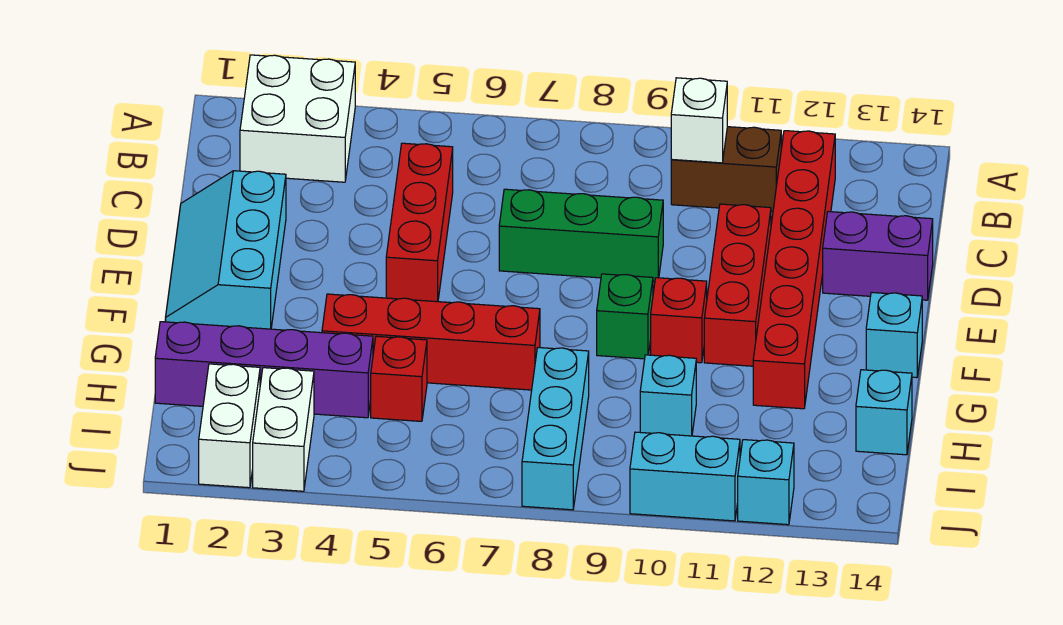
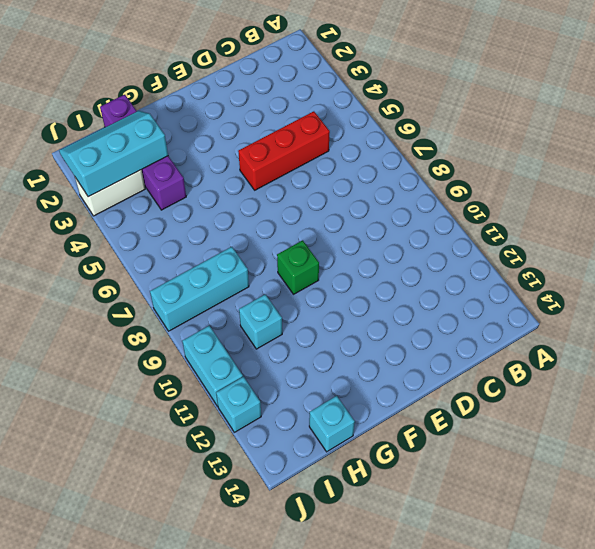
cyan slope H2:J3 level 2 top 3 -> cyan slope D1:F2 level 1 top 2
none -> white brick A2:B3 level 1
none -> brown brick B10:B11 level 1
none -> red brick B12:G12 level 1

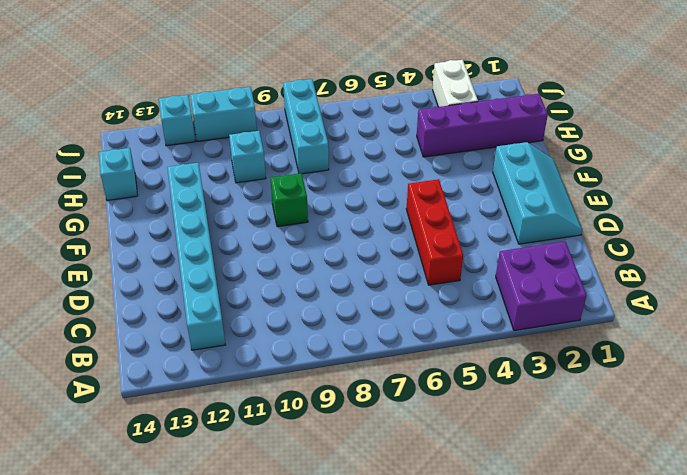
purple brick A2:B3 level 1 -> white brick A2:B3 level 1
cyan brick B12:G12 level 1 -> red brick B12:G12 level 1
none -> brown brick B10:B11 level 1
none -> green brick D7:D9 level 1
none -> red brick D11:F11 level 1

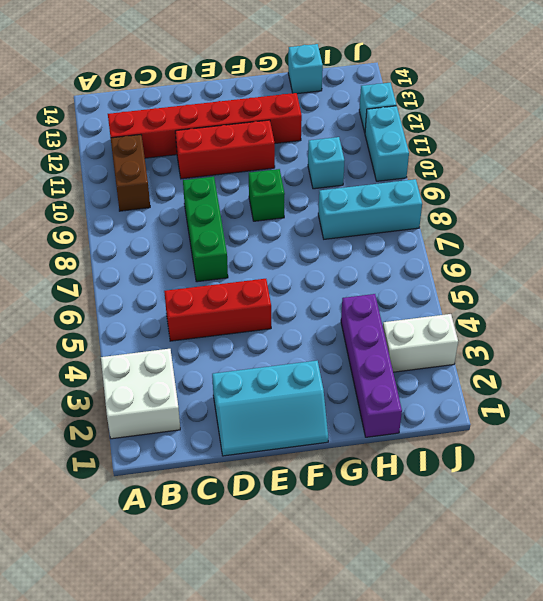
none -> purple brick D13:D14 level 1
none -> red brick F10 level 1
none -> cyan brick F14 level 1

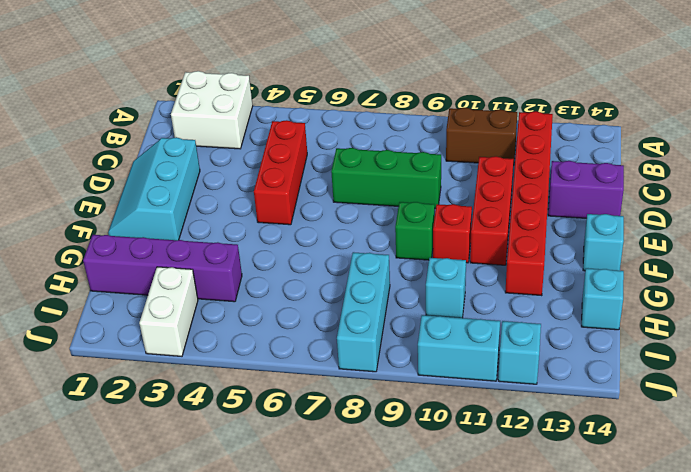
none -> red brick G4:G7 level 1
none -> red brick H5 level 1
none -> white brick I2:J2 level 1

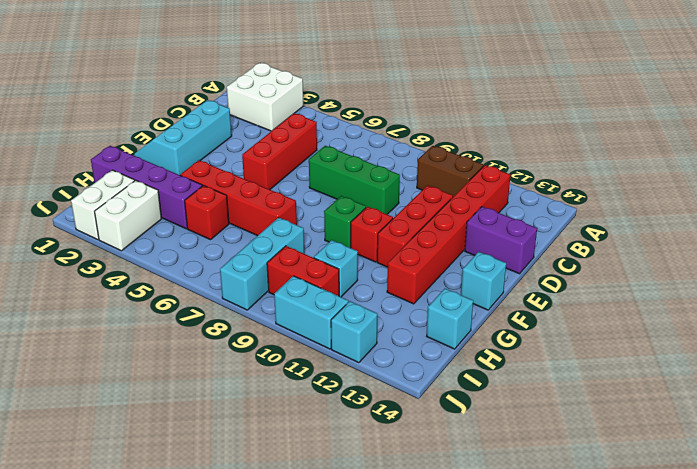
red brick I9:I10 level 1 -> none
none -> white brick B10 level 2

